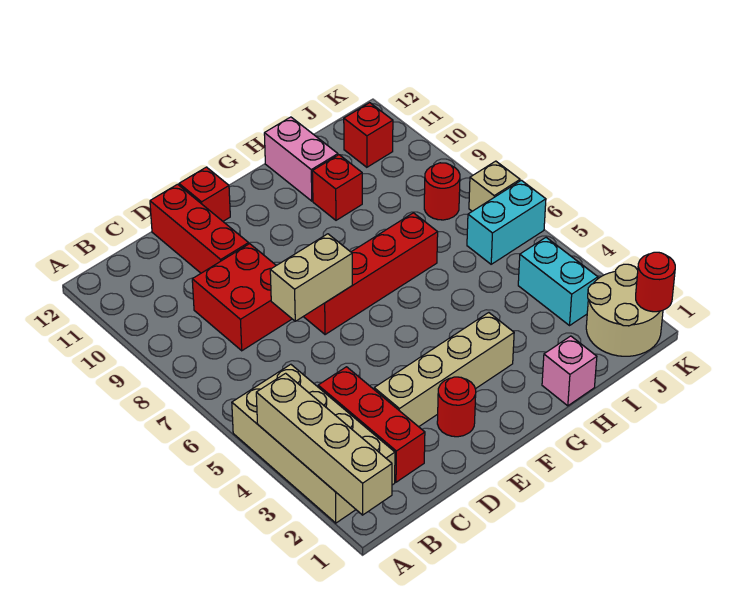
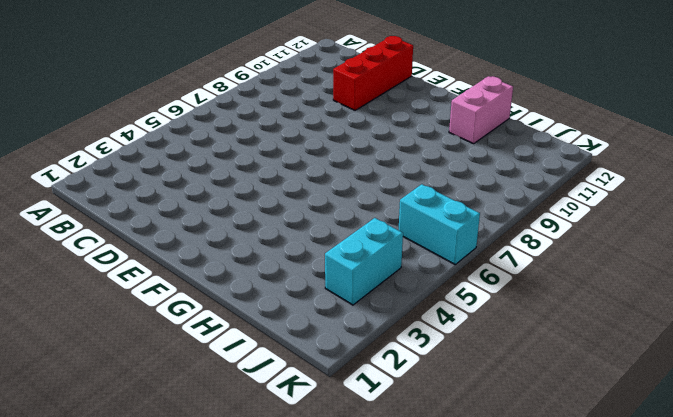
none -> tan brick A2:B5 level 1
none -> red brick C2:C4 level 1
none -> red brick C8:D9 level 1

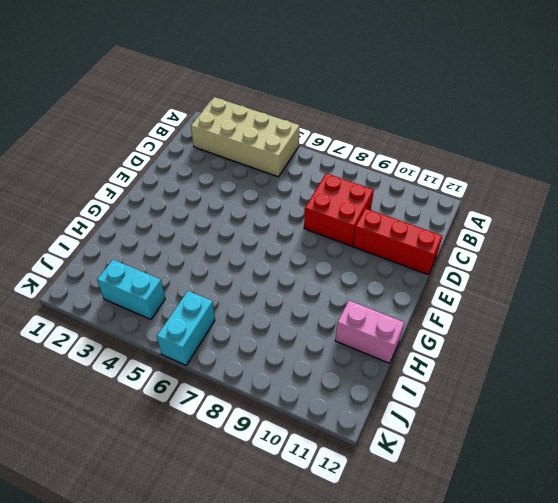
none -> red brick C2:C4 level 1
none -> tan brick D3:G3 level 1
none -> red round brick E2 level 1

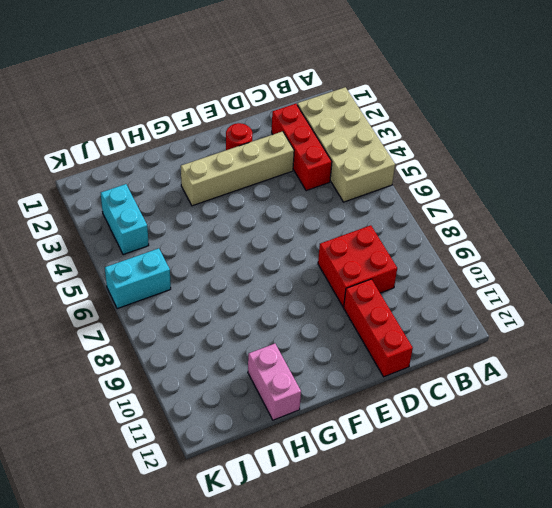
none -> red brick E7:H7 level 1
none -> red brick E12 level 1
none -> pink brick H1 level 1

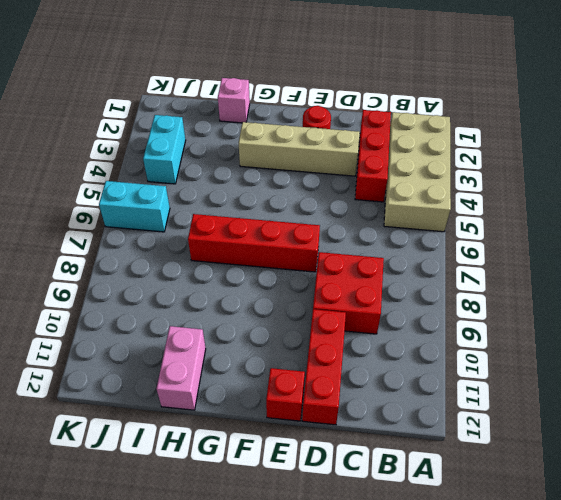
none -> red brick H10 level 1
none -> tan round brick J1:K2 level 1
none -> red round brick J8 level 1

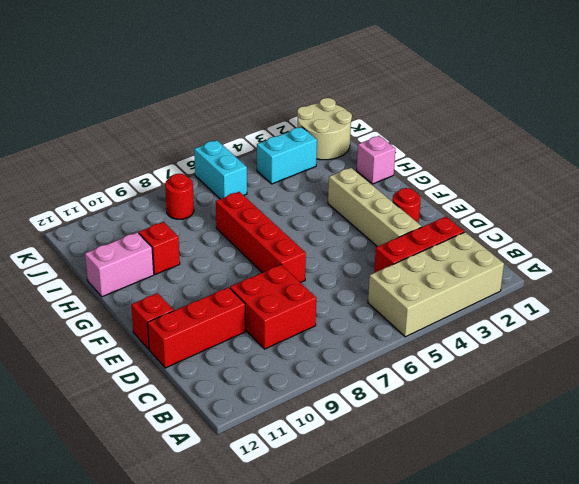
none -> red brick J11 level 1
none -> tan brick K7 level 1
none -> tan brick A1:A4 level 2

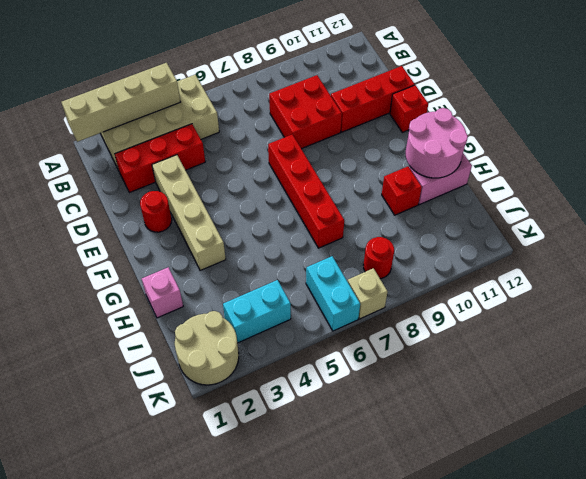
pink round brick G11:H12 level 2 -> none
none -> red brick J11 level 1
none -> tan brick D7:E7 level 2
none -> red round brick K1 level 2

